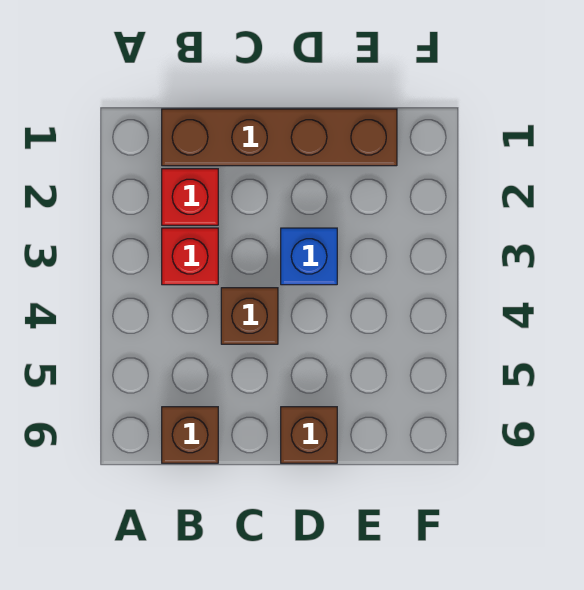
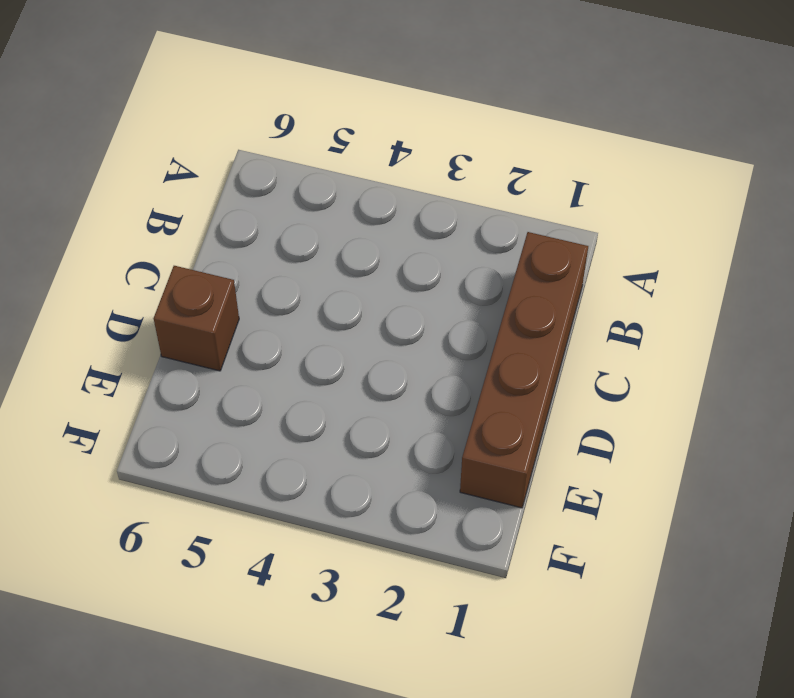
none -> red brick B2 level 1
none -> red brick B3 level 1

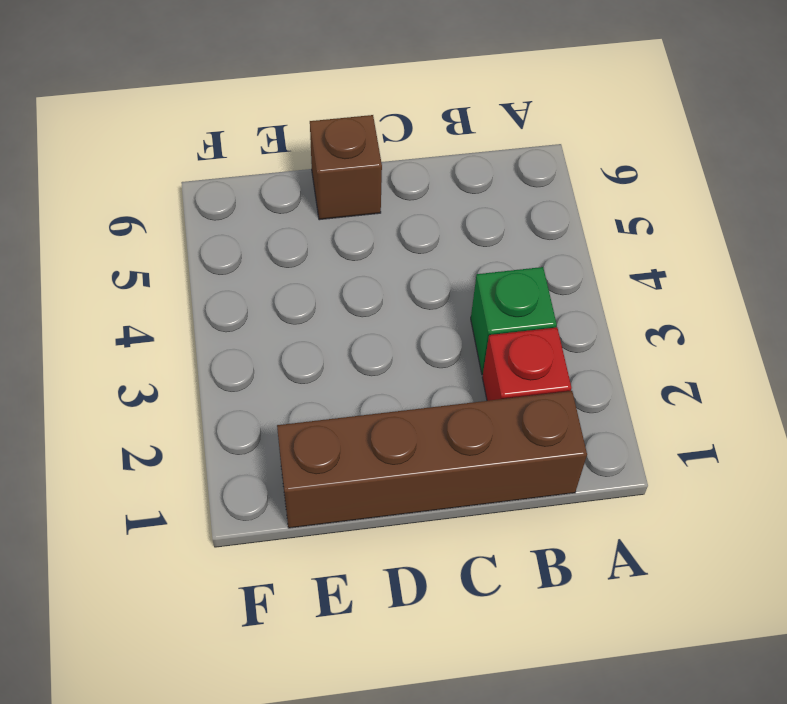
green brick B3 level 1 -> red brick B3 level 1
none -> brown brick B6 level 1
none -> brown brick C4 level 1

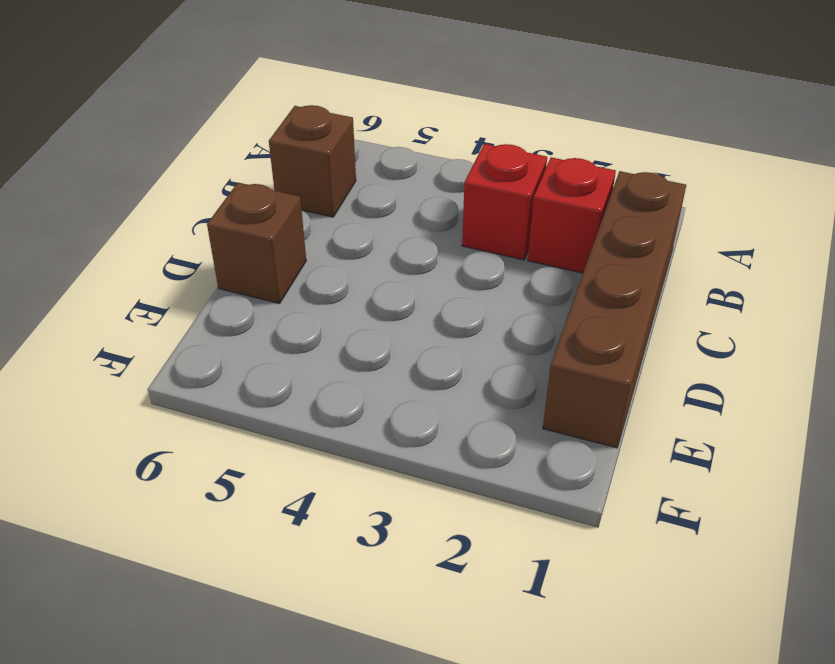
none -> brown brick C4 level 1
none -> blue brick D3 level 1

